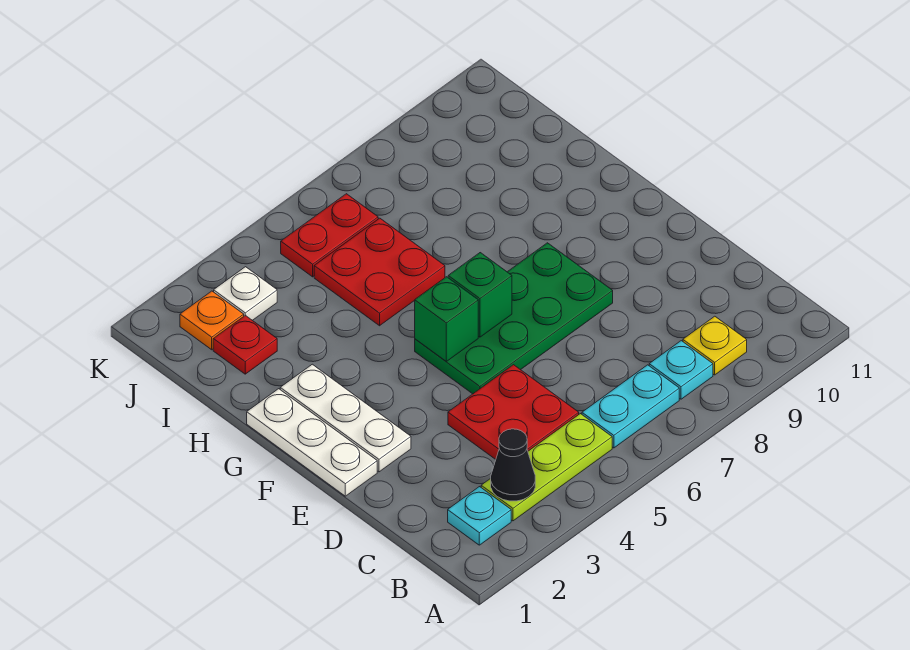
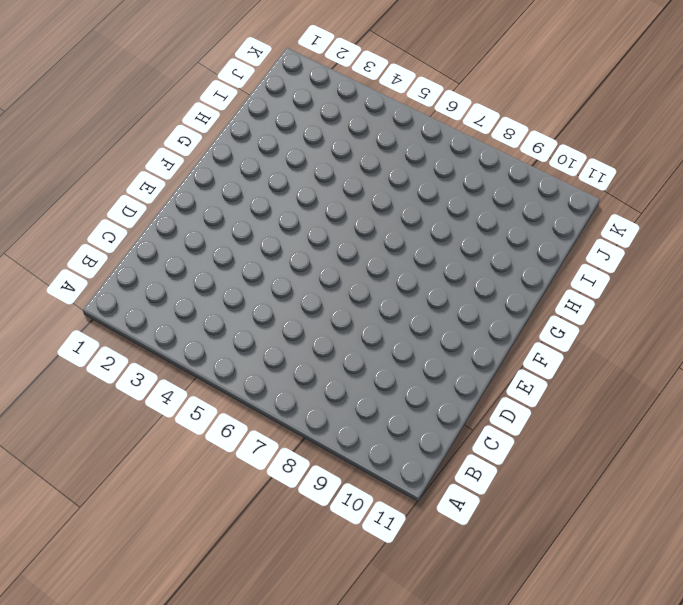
none -> cyan plate B2 level 1
none -> lime plate B3:B5 level 1
none -> cyan plate B6:B7 level 1

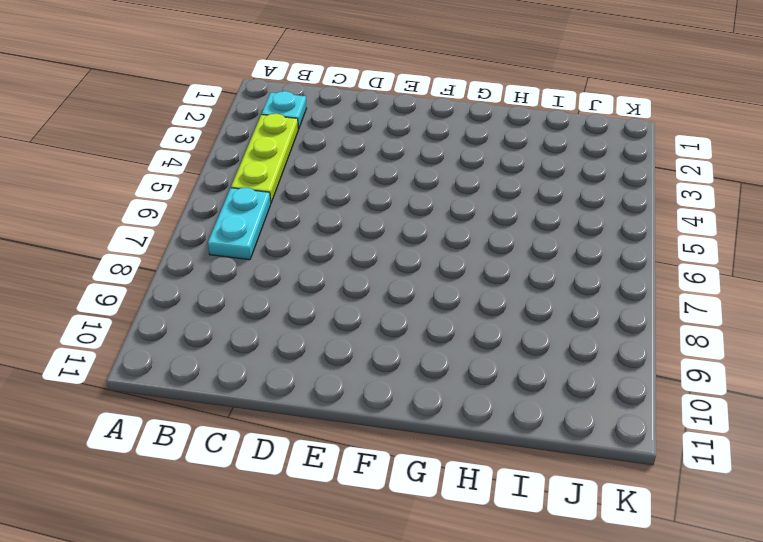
none -> cyan plate B8 level 1
none -> yellow plate B9 level 1
none -> red plate C4:D5 level 1

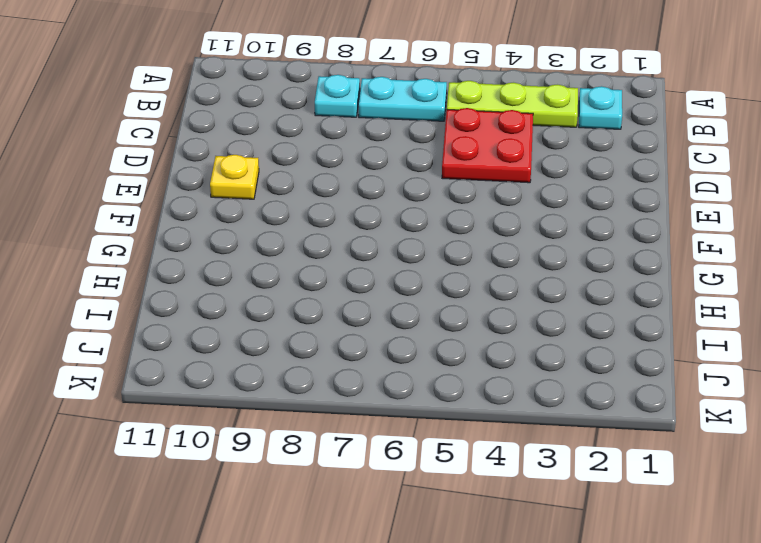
yellow plate E10 level 1 -> yellow plate B9 level 1
none -> white plate E1:G1 level 1
none -> white plate E2:G2 level 1
none -> green plate E5:F8 level 1

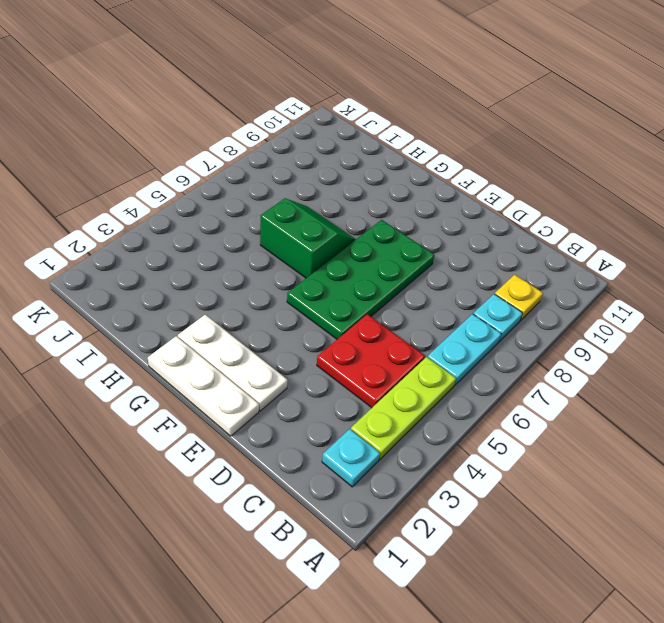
green slope G6:H7 level 1 top 6 -> red plate H5:I6 level 1
none -> red plate I2 level 1
none -> orange plate J2 level 1
none -> white plate J3 level 1

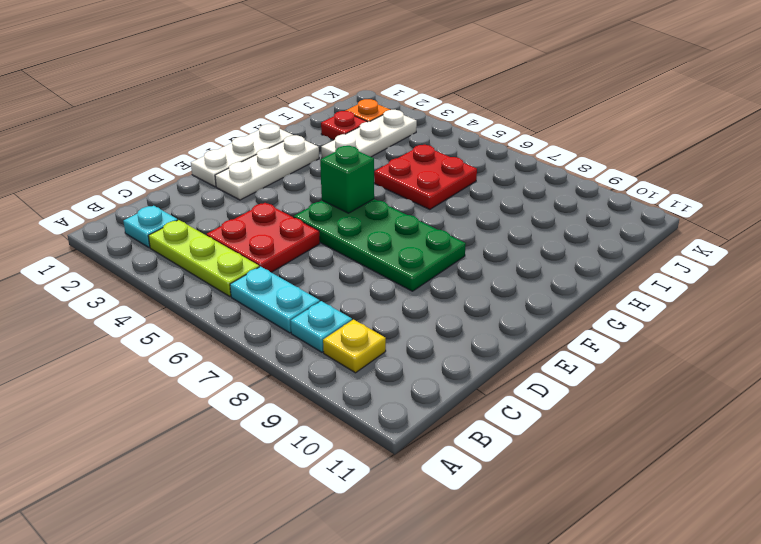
white plate H3:J3 level 1 -> white plate J3 level 1
none -> red plate J5:J6 level 1
none -> black cone B3 level 2
none -> green brick F6 level 2

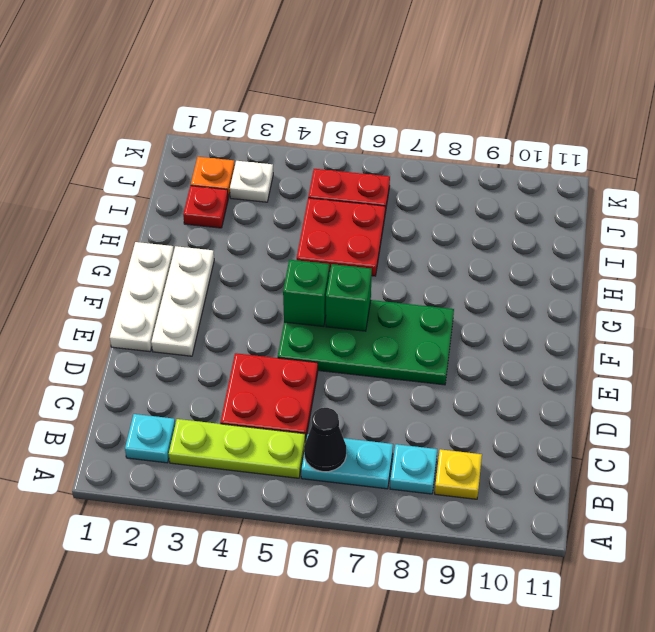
black cone B6 level 2 -> black cone B3 level 2

